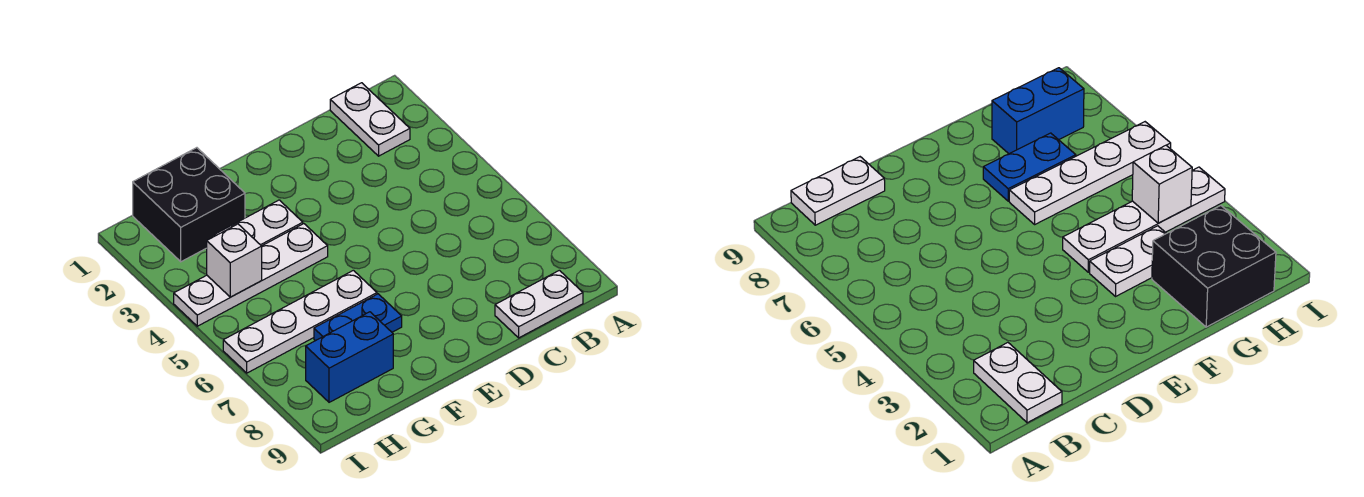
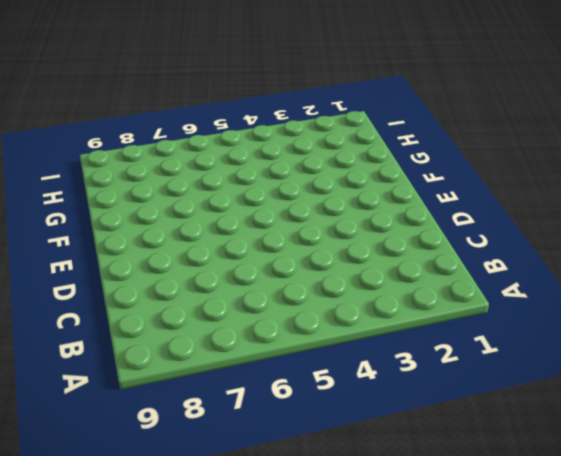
none -> white plate B1:B2 level 1
none -> white plate B9:C9 level 1

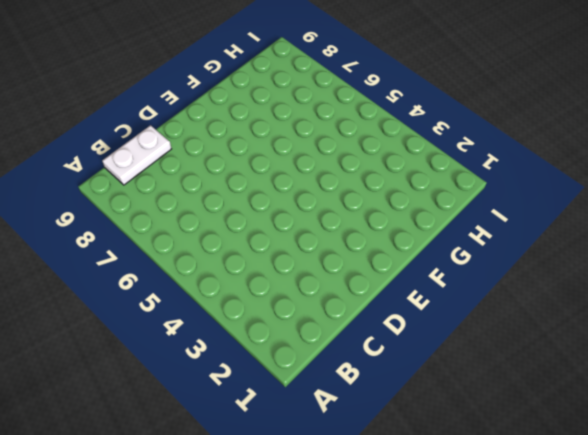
none -> white plate B1:B2 level 1
none -> white plate F3:G3 level 1

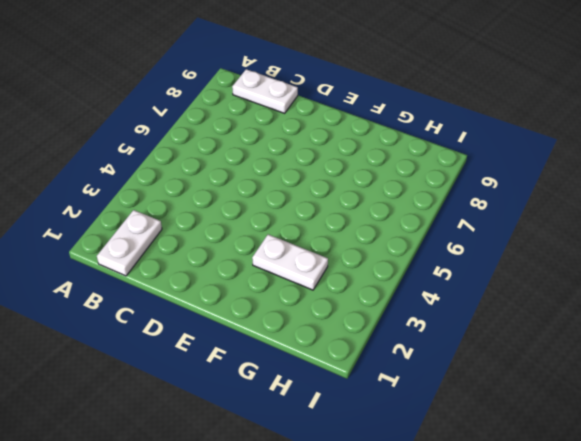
none -> white plate F4:I4 level 1
none -> white plate F6:I6 level 1

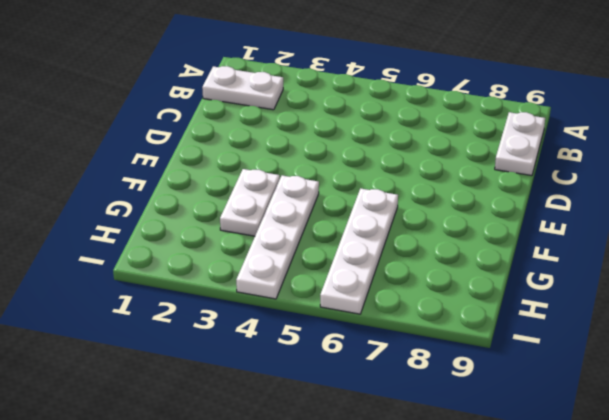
none -> blue plate F7:G7 level 1
none -> black brick G1:H2 level 1

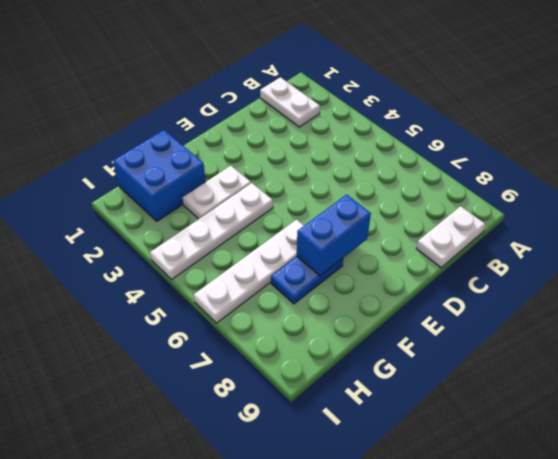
blue brick E7:F7 level 2 -> blue brick G8:H8 level 1
blue brick G1:H2 level 1 -> black brick G1:H2 level 1
none -> white brick H4 level 2

